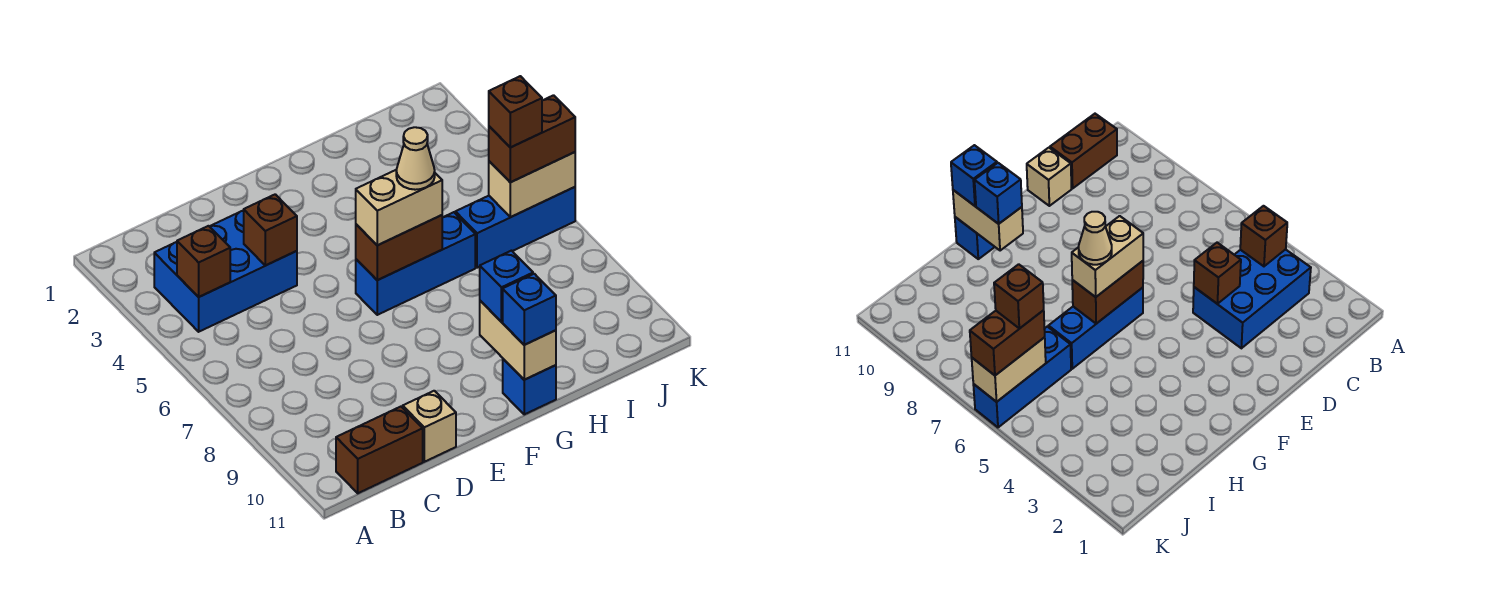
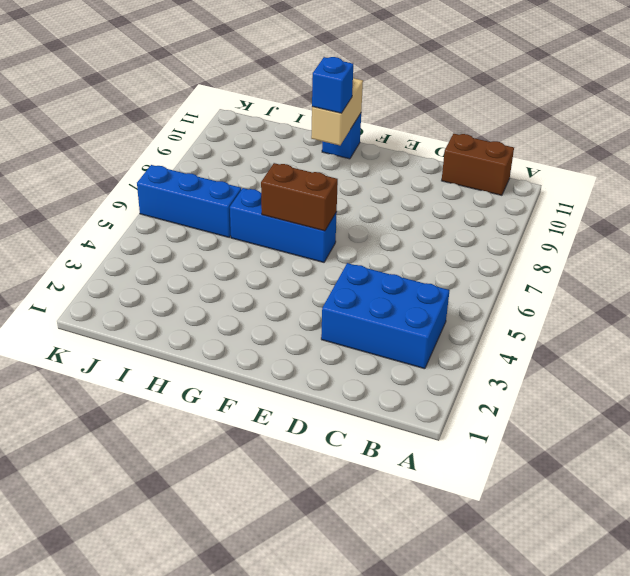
none -> tan brick D11 level 1
none -> brown brick B4 level 2
none -> brown brick D4 level 2

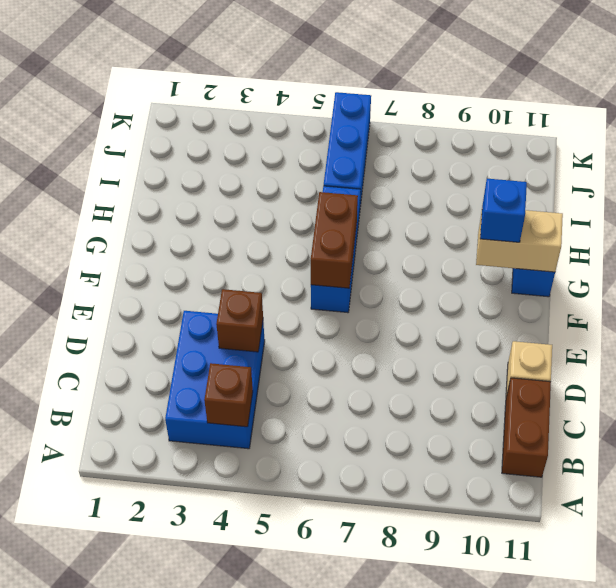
none -> tan brick J6:K6 level 2
none -> tan brick F6:G6 level 3
none -> blue brick G11 level 3

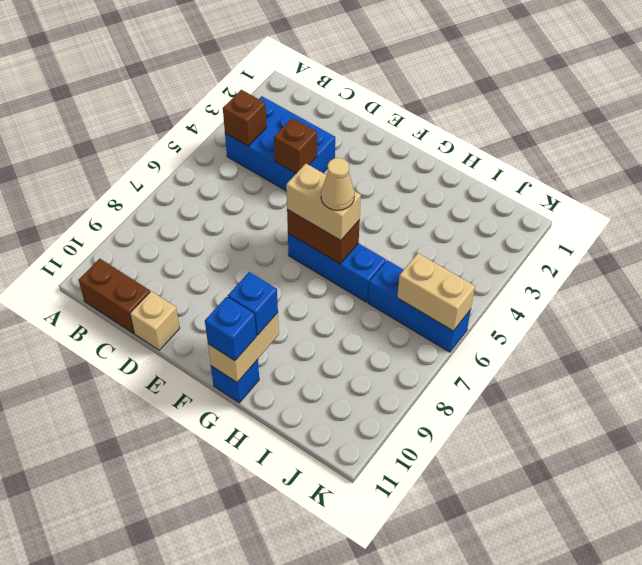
none -> brown brick J6:K6 level 3
none -> brown brick J6 level 4

